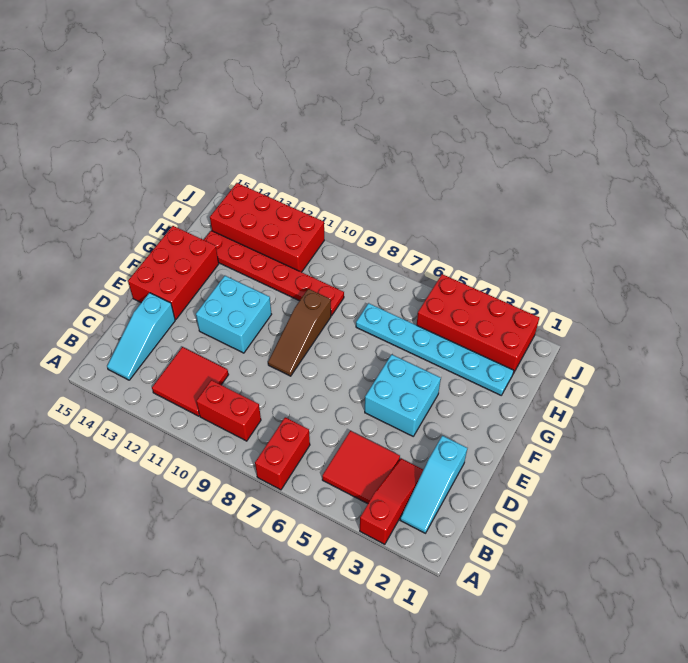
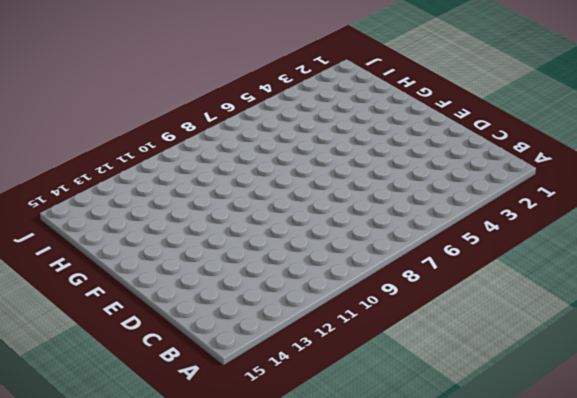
none -> red slope A3:C3 level 1 top A
none -> red brick A7:B7 level 1
none -> cyan slope B2:D2 level 1 top D

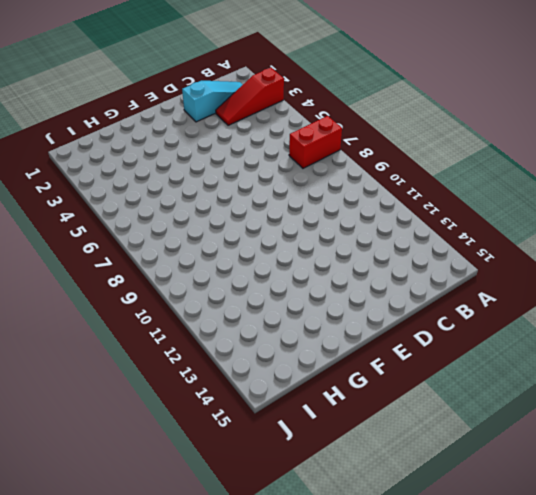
none -> red tile B4:C5 level 1
none -> red brick B9:B10 level 1
none -> red tile B11:C12 level 1

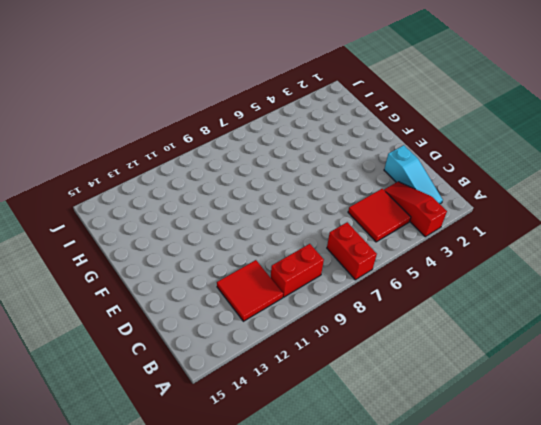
none -> cyan slope B14:D14 level 1 top D
none -> cyan brick E4:F5 level 1
none -> brown slope E9:G9 level 1 top G

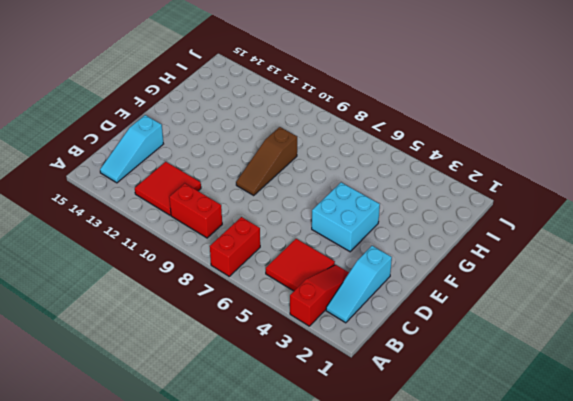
none -> cyan brick E11:F12 level 1
none -> red brick E14:G15 level 1
none -> cyan plate H2:H7 level 1

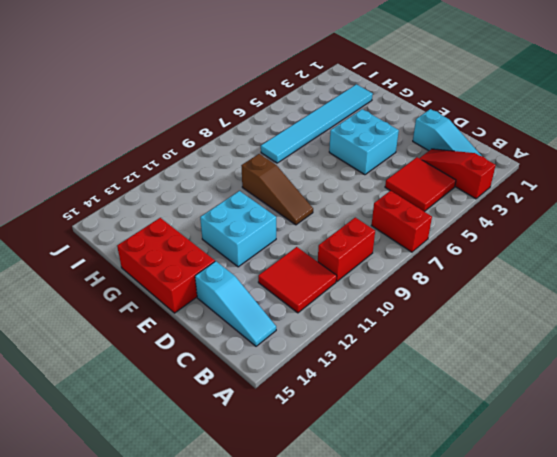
cyan tile H2:H7 level 1 -> cyan plate H2:H7 level 1
none -> red plate H9:H14 level 1
none -> red brick I2:J5 level 1
none -> red brick I11:J14 level 1

